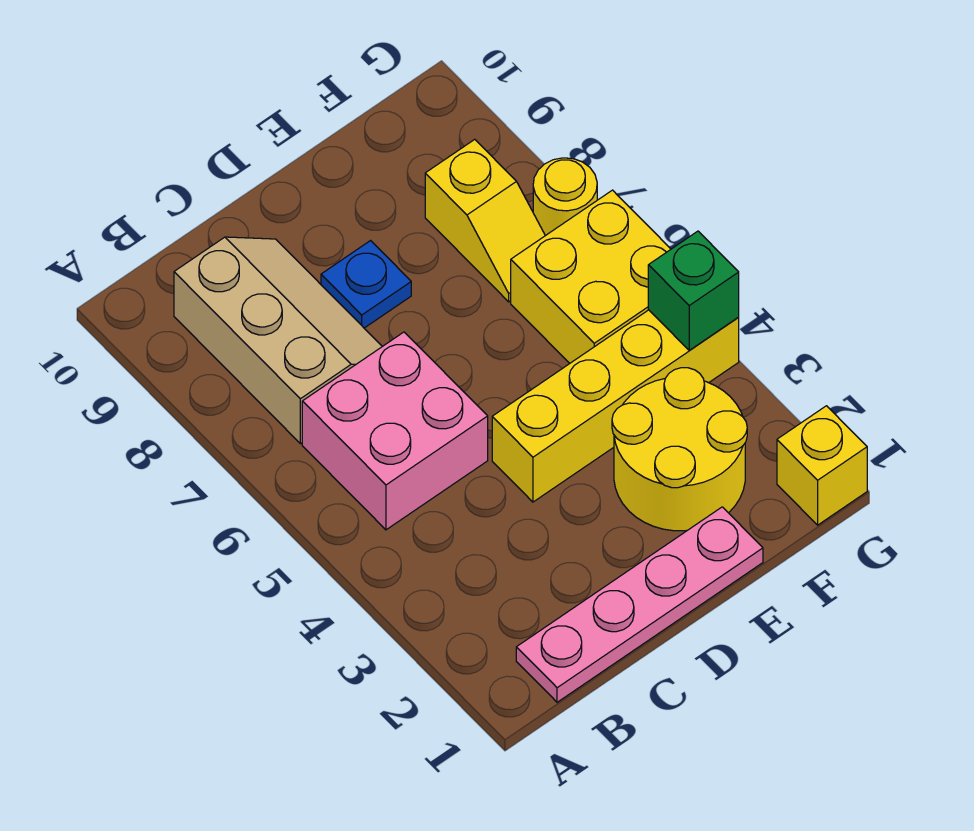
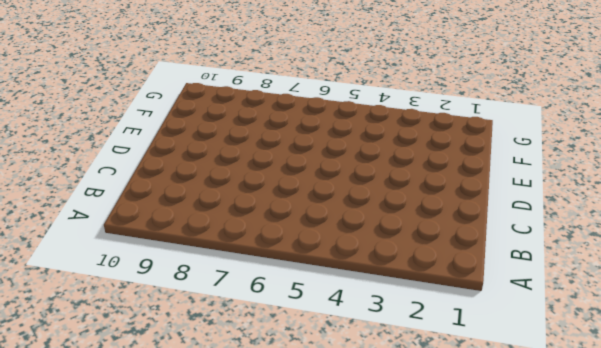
none -> pink plate B1:E1 level 1
none -> pink brick B5:C6 level 1

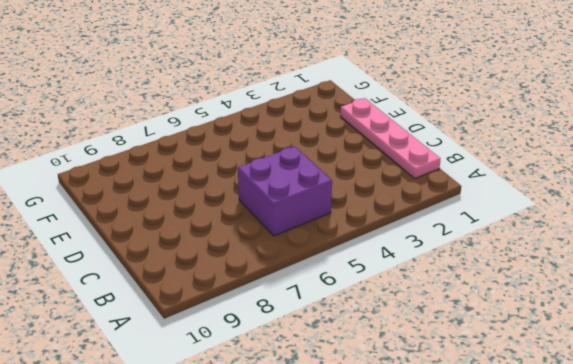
purple brick B5:C6 level 1 -> pink brick B5:C6 level 1
none -> tan slope B7:C9 level 1 top B
none -> yellow brick D4:G4 level 1

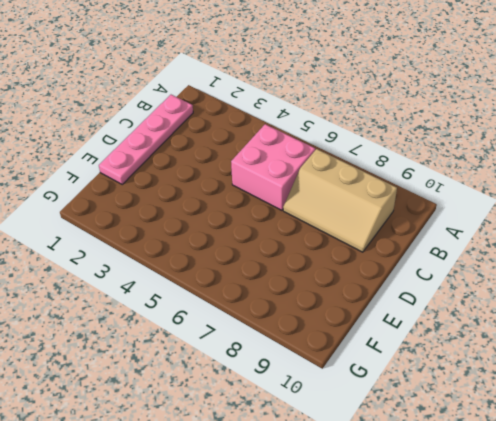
none -> yellow brick D4:G4 level 1
none -> blue plate D8 level 1

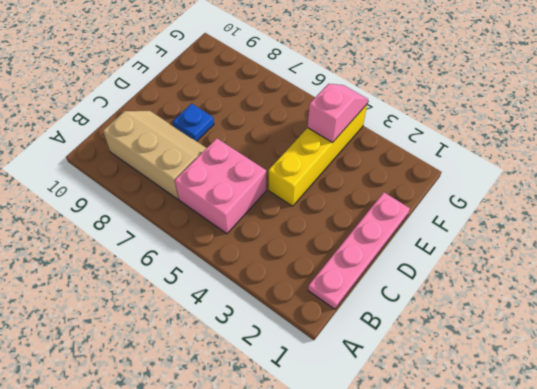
pink slope F4:G4 level 2 top F -> green brick G4 level 2
none -> yellow round brick E2:F3 level 1
none -> yellow brick F5:G6 level 1

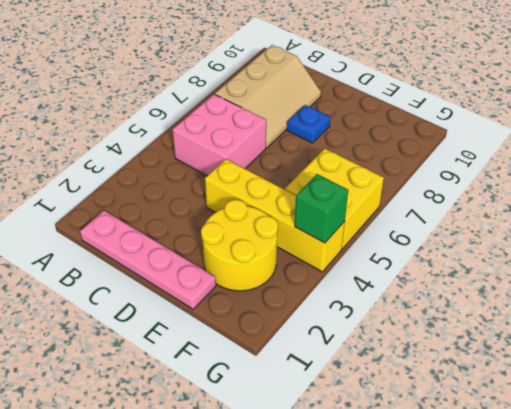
none -> yellow slope F7:F8 level 1 top 8
none -> yellow brick G1 level 1

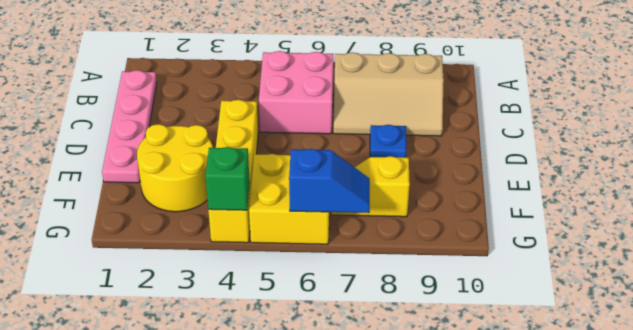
blue slope G6:G7 level 2 top 6 -> none
none -> yellow brick G1 level 1
none -> yellow round brick G7 level 1

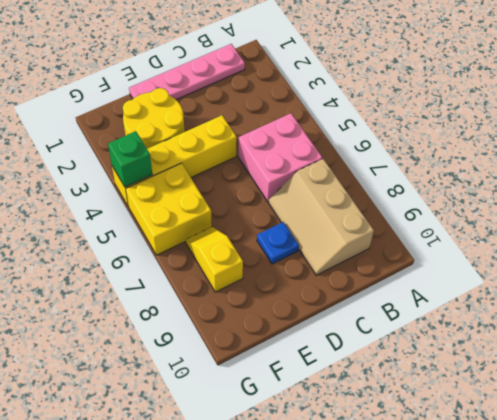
none -> yellow brick G1 level 1
none -> yellow round brick G7 level 1

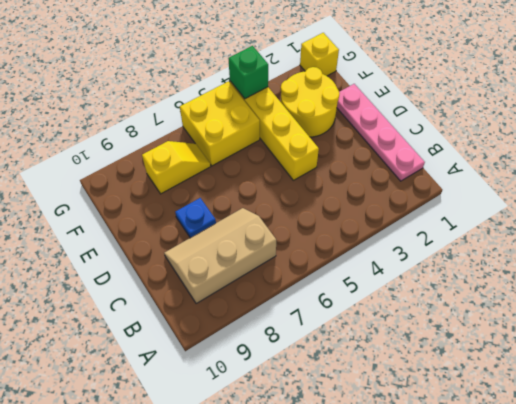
none -> pink brick B5:C6 level 1
none -> yellow round brick G7 level 1

